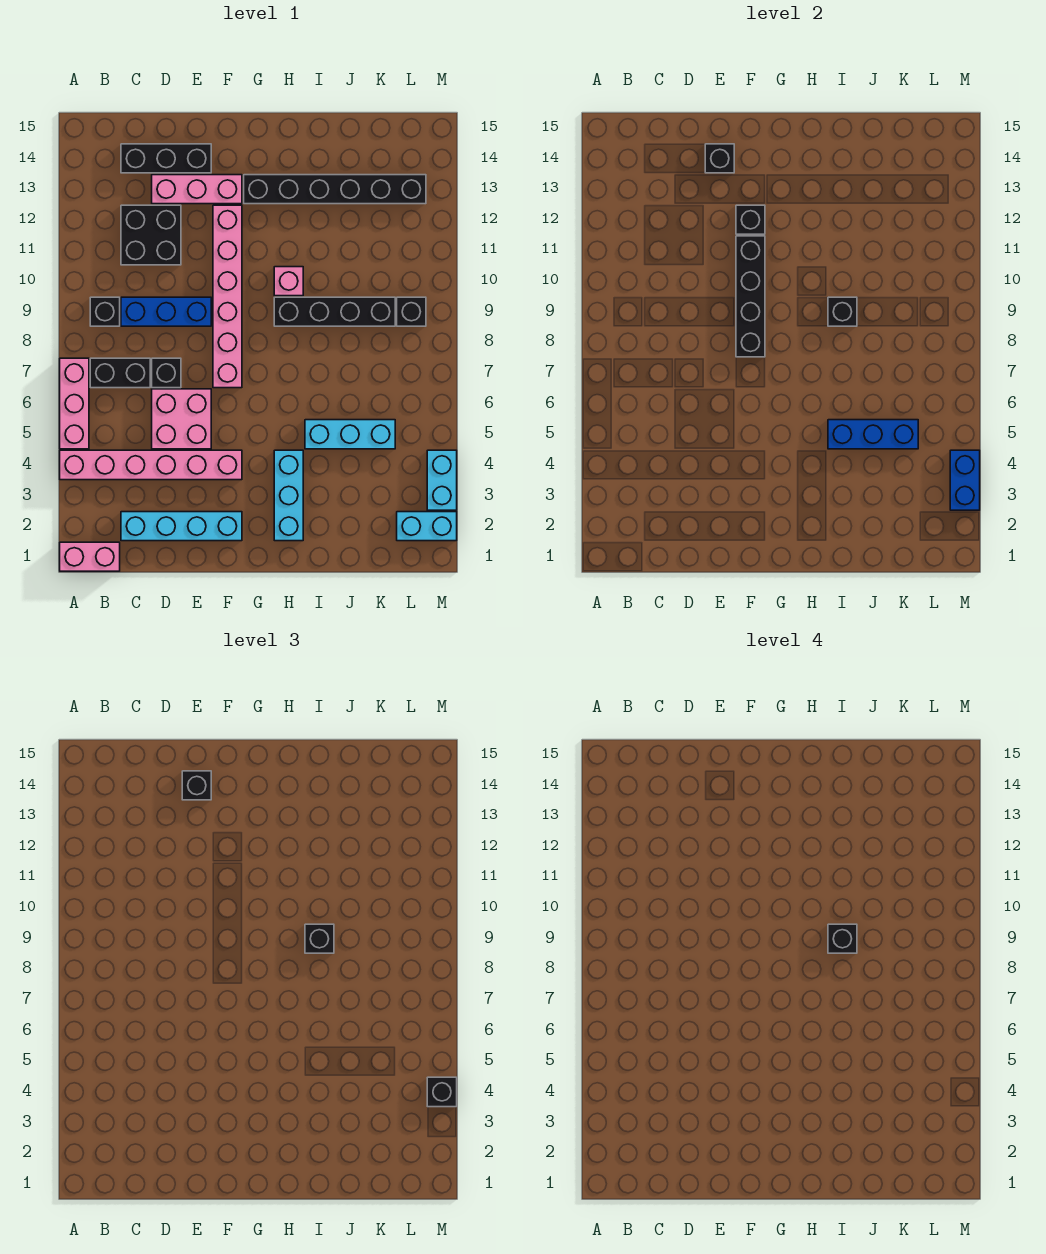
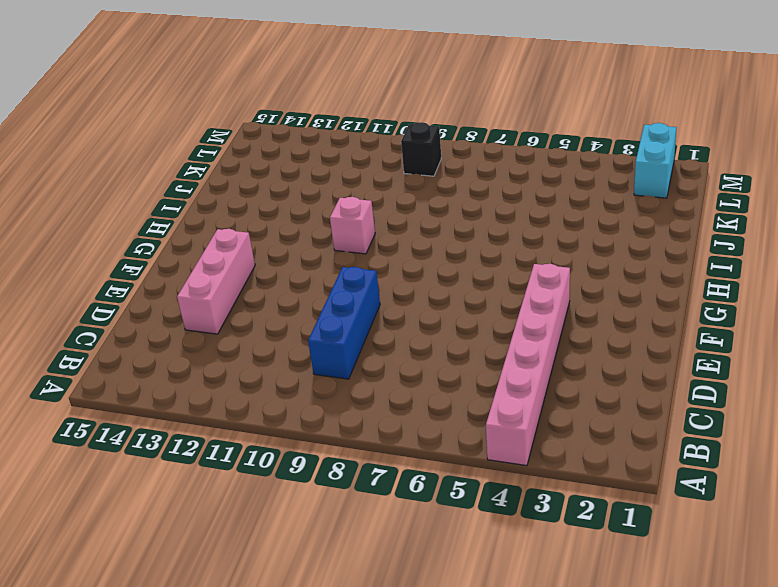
none -> pink brick A1:B1 level 1
none -> pink brick A5:A7 level 1
none -> black brick B7:C7 level 1
none -> black brick B9 level 1

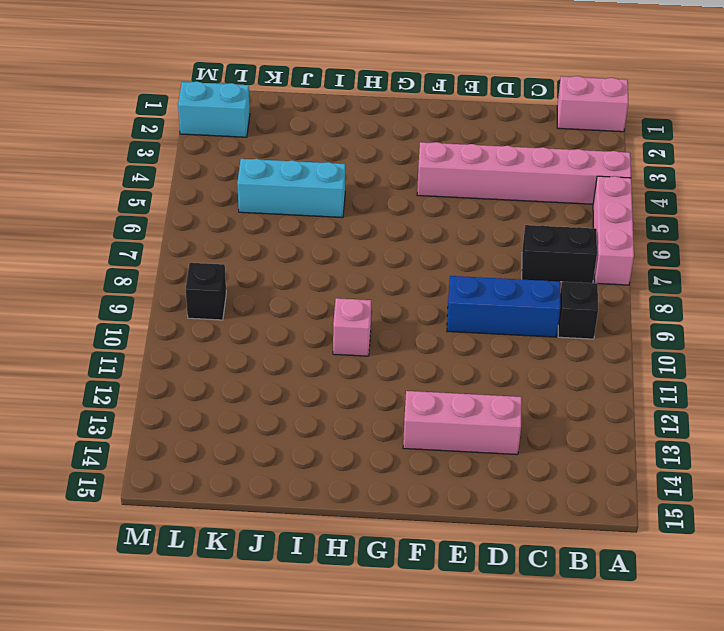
none -> cyan brick C2:F2 level 1
none -> black brick C11:D12 level 1
none -> black brick C14:E14 level 1
none -> pink brick D5:E6 level 1

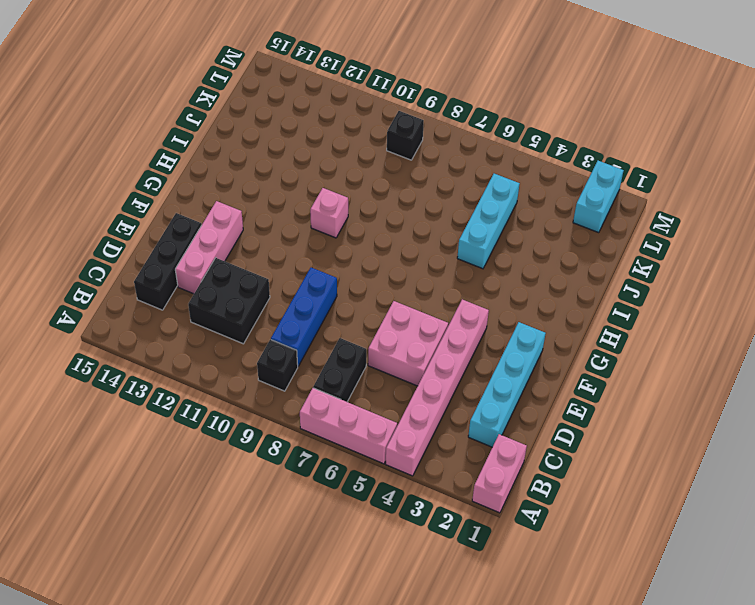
none -> black brick D7 level 1
none -> pink brick F7:F12 level 1
none -> black brick G13:L13 level 1
none -> cyan brick H2:H4 level 1

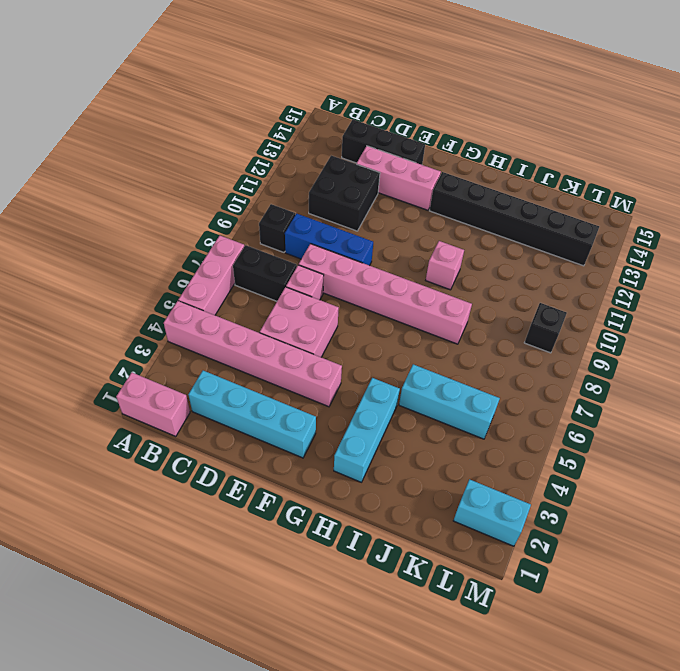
pink brick D7 level 1 -> black brick D7 level 1
pink brick D8:I8 level 1 -> pink brick F7:F12 level 1
none -> black brick H9:K9 level 1
none -> cyan brick M3:M4 level 1
none -> black brick E14 level 2
none -> black brick F8:F11 level 2

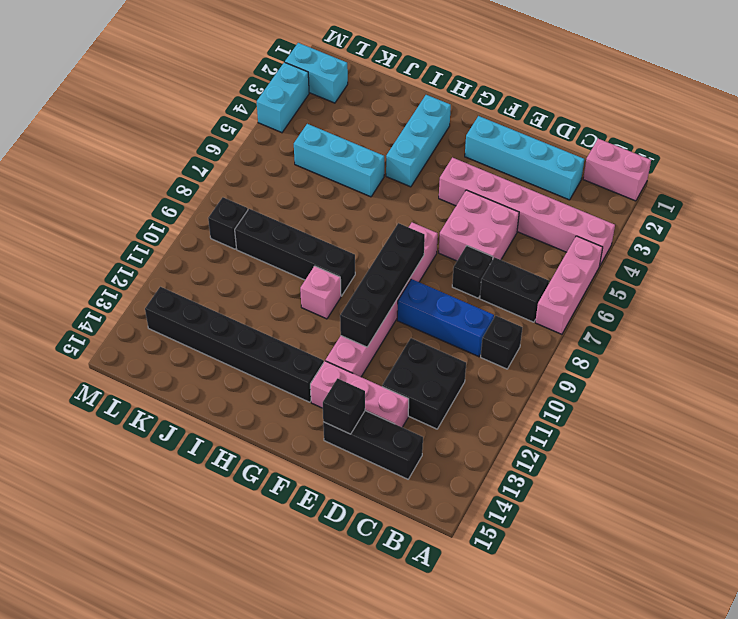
none -> black brick F12 level 2
none -> blue brick I5:K5 level 2
none -> black brick I9 level 2
none -> blue brick M3:M4 level 2

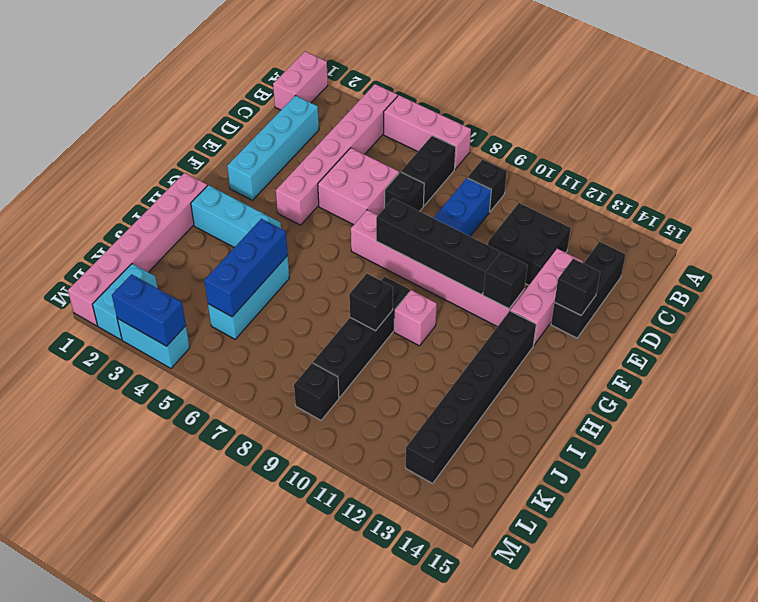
pink brick H1:M1 level 1 -> none
none -> black brick E14 level 3
none -> black brick I9 level 3
none -> black brick M4 level 3
none -> black brick I9 level 4

